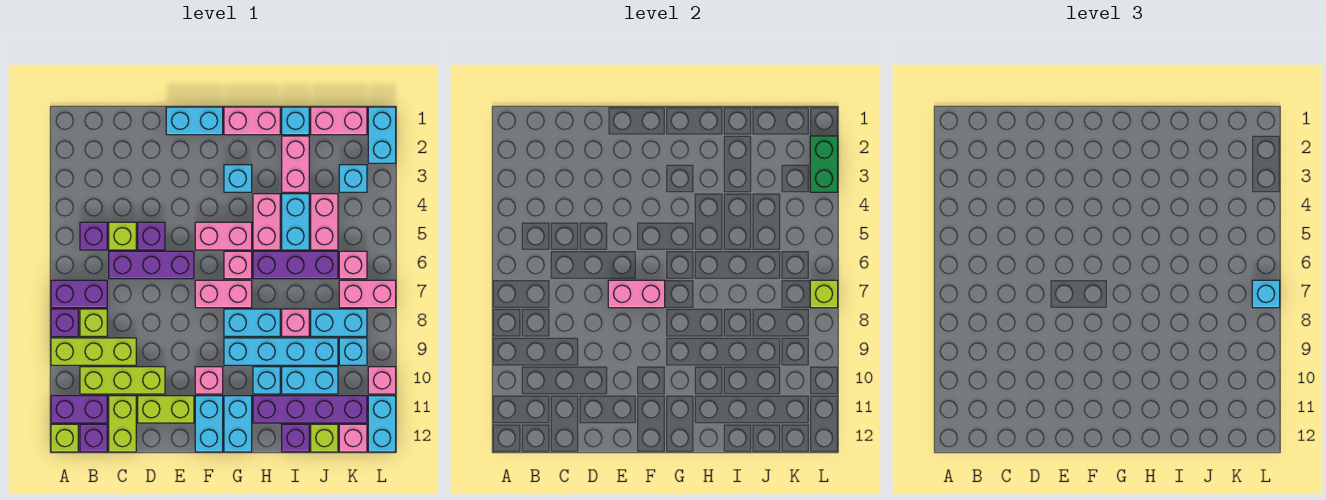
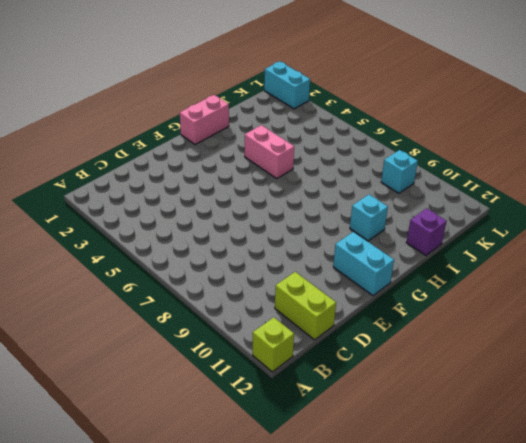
none -> purple brick A7:B7 level 1
none -> purple brick A8 level 1
none -> lime brick A9:C9 level 1
none -> purple brick A11:B11 level 1

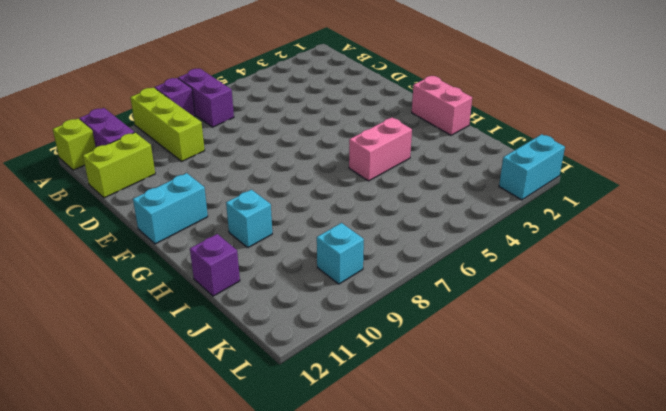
none -> purple brick B5 level 1
none -> lime brick B8 level 1
none -> lime brick B10:D10 level 1
none -> purple brick B12 level 1

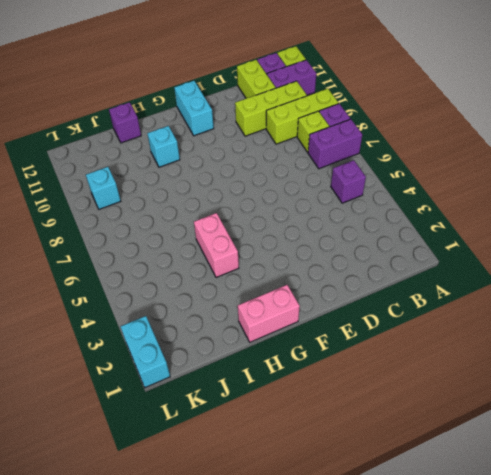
none -> lime brick C5 level 1
none -> purple brick C6:E6 level 1
none -> purple brick D5 level 1
none -> lime brick D11:E11 level 1

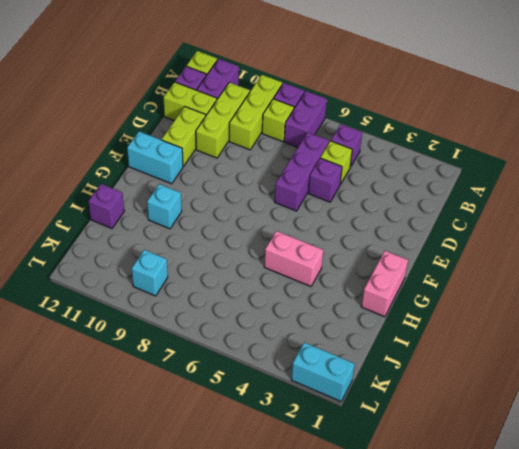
none -> cyan brick E1:F1 level 1
none -> pink brick F5:G5 level 1
none -> pink brick F7:G7 level 1
none -> pink brick F10 level 1

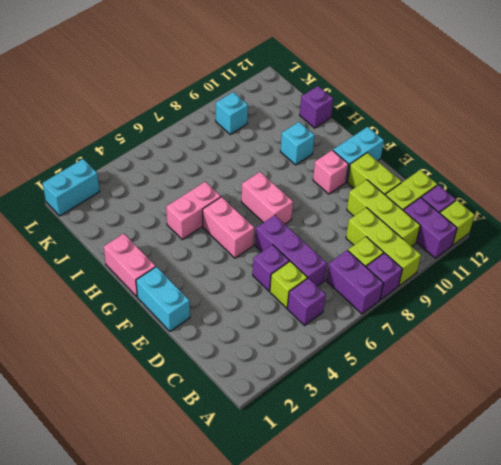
none -> cyan brick G3 level 1
none -> pink brick G6 level 1
none -> cyan brick G8:H8 level 1
none -> cyan brick G9:J9 level 1

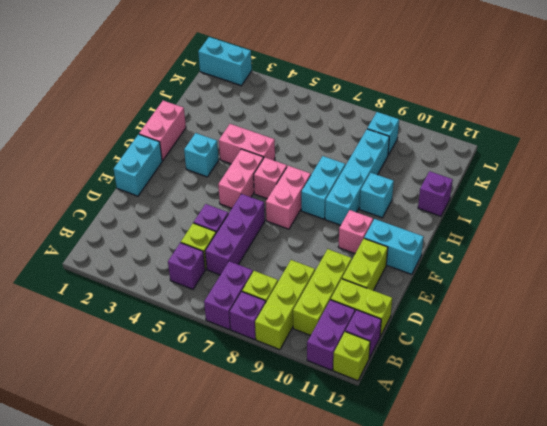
none -> cyan brick G11:G12 level 1
none -> purple brick H6:J6 level 1
none -> purple brick H11:K11 level 1
none -> cyan brick I1 level 1

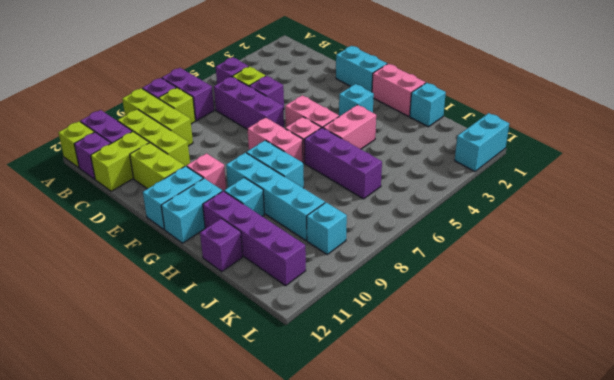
none -> pink brick I2:I3 level 1
none -> cyan brick I4:I5 level 1
none -> pink brick I8 level 1
none -> cyan brick I10:J10 level 1

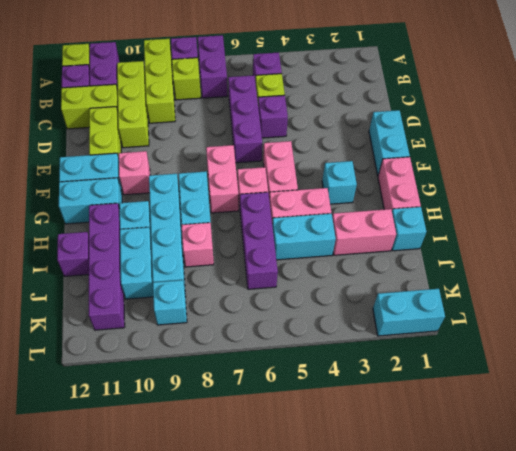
none -> pink brick J1:K1 level 1
none -> pink brick J4:J5 level 1
none -> cyan brick J8:K8 level 1
none -> lime brick J12 level 1

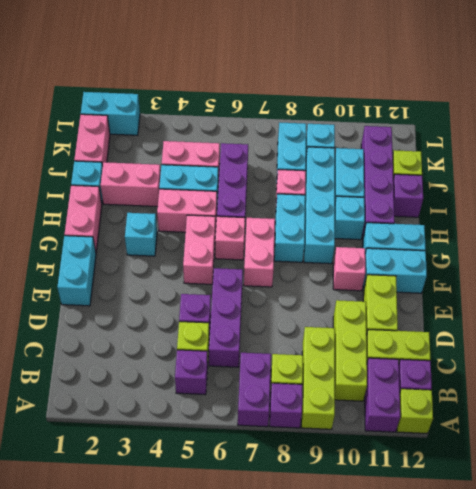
none -> cyan brick K3 level 1
none -> pink brick K6 level 1
none -> pink brick K7:L7 level 1
none -> pink brick K12 level 1

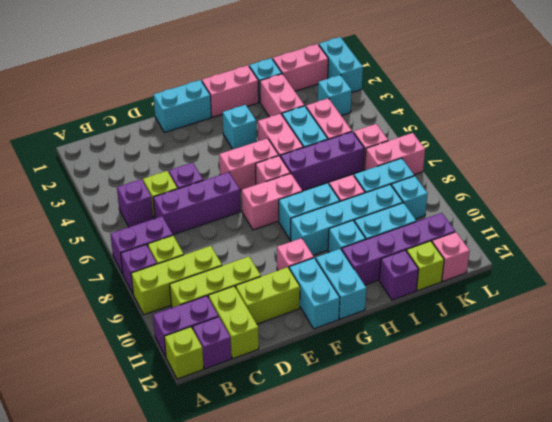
none -> pink brick L10 level 1
none -> cyan brick L11:L12 level 1
none -> pink brick E7:F7 level 2
none -> green brick L2:L3 level 2

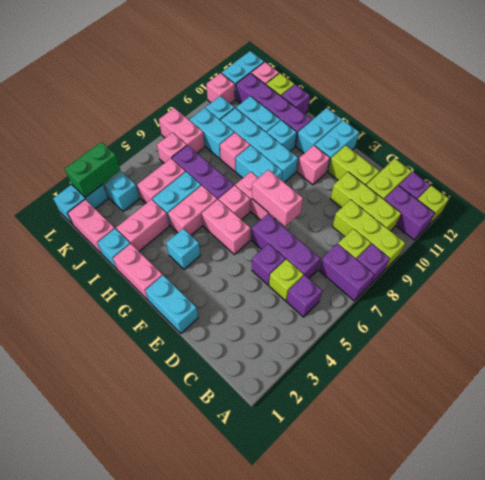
none -> lime brick L7 level 2
none -> cyan brick L7 level 3

